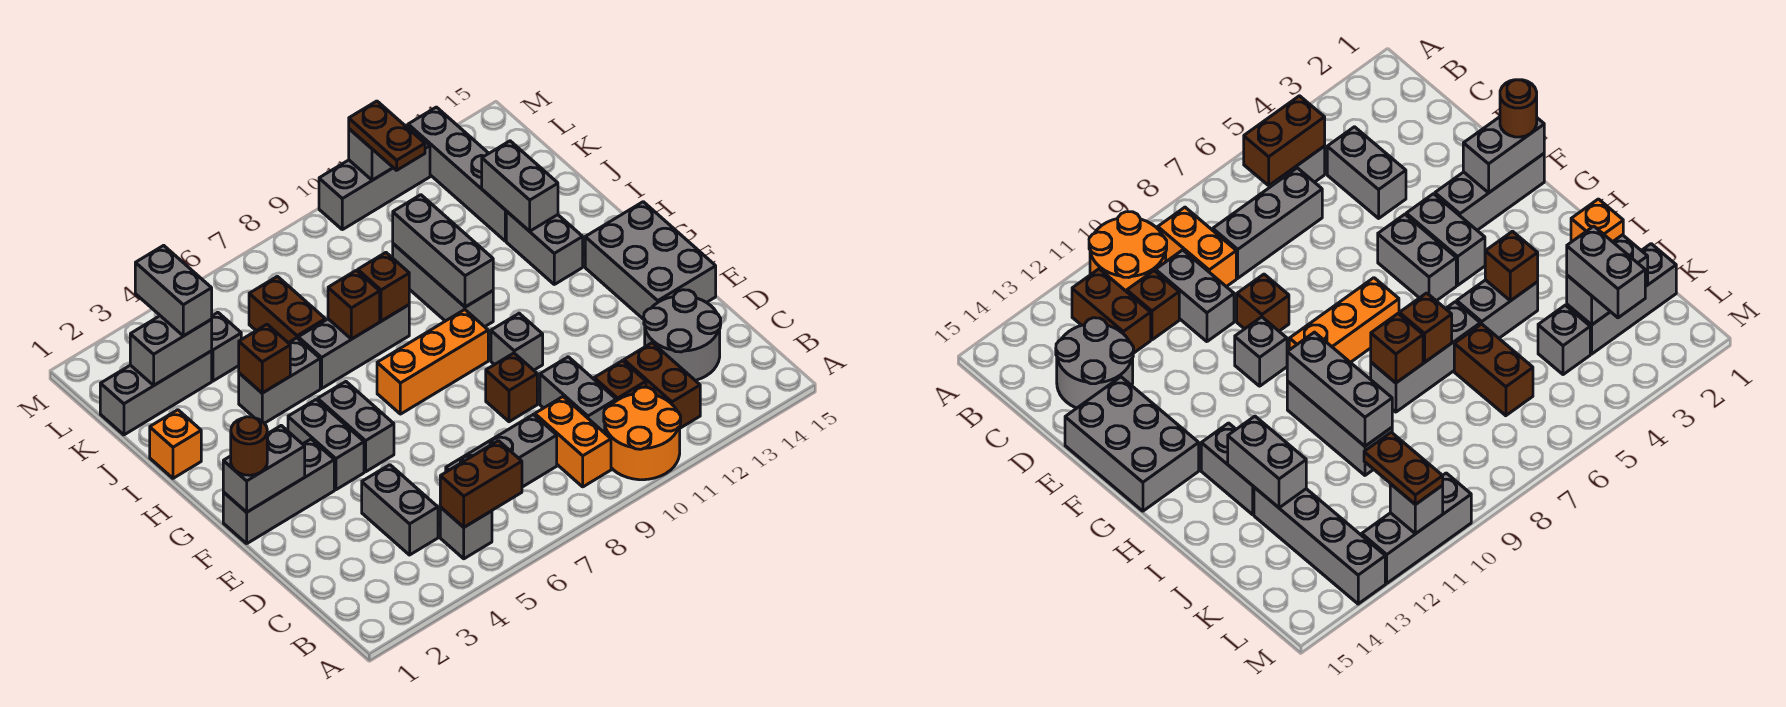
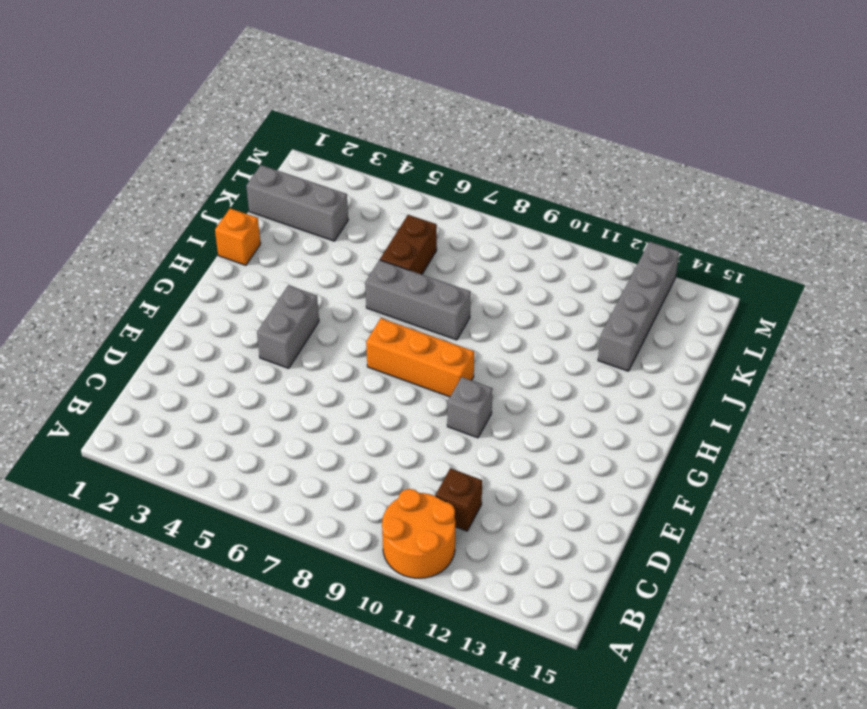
none -> grey brick B5 level 1
none -> orange brick B9:C9 level 1
none -> brown brick B12:C12 level 1
none -> grey brick C4:D4 level 1

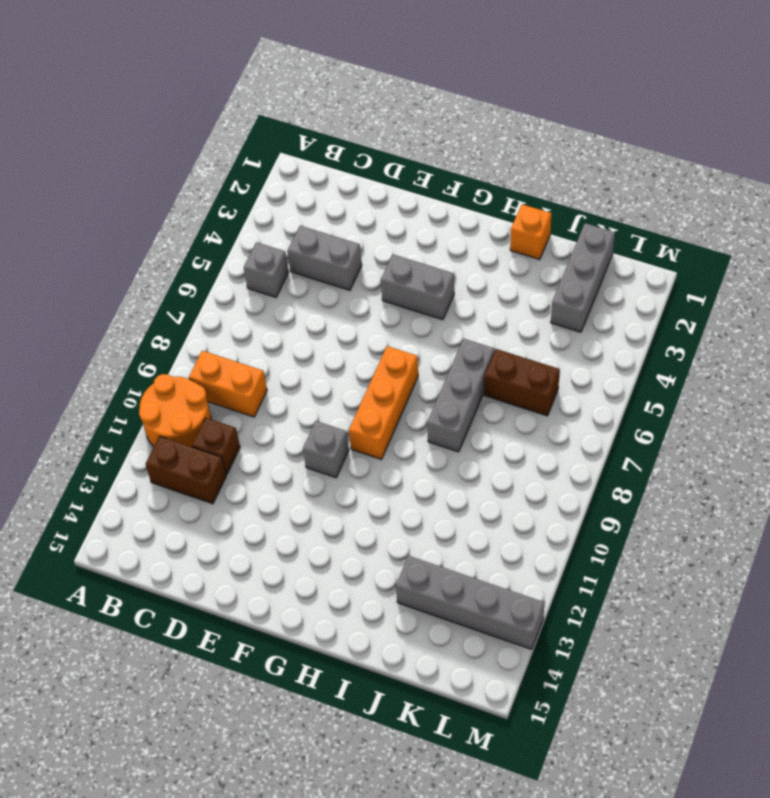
none -> grey brick C6:C8 level 1
none -> grey brick C10:D10 level 1
none -> grey round brick C13:D14 level 1
none -> brown brick E9 level 1

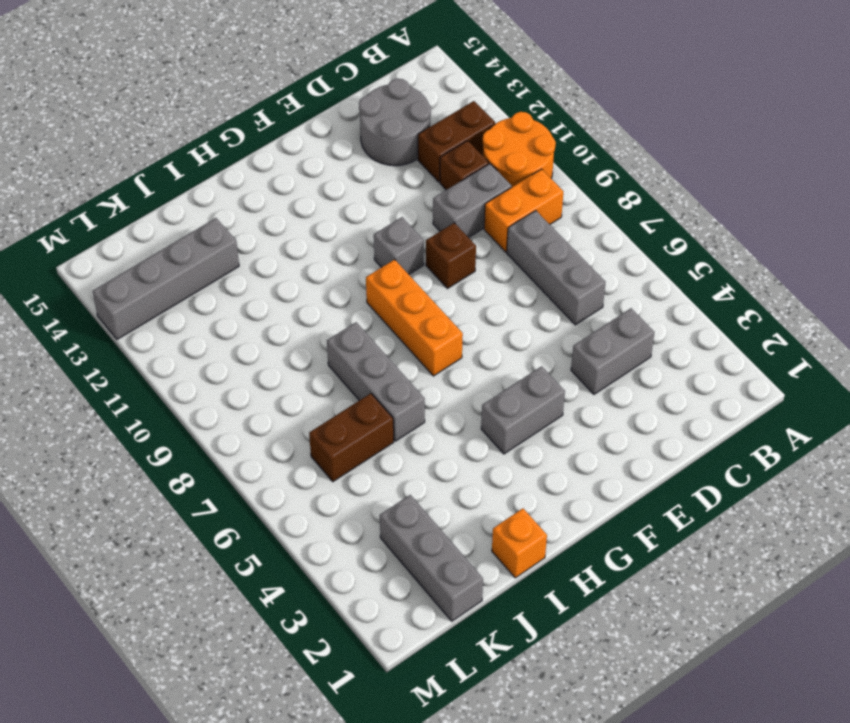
none -> grey brick B5 level 1
none -> grey brick E14:G15 level 1
none -> grey brick F1:F3 level 1
none -> grey brick F5:G5 level 1

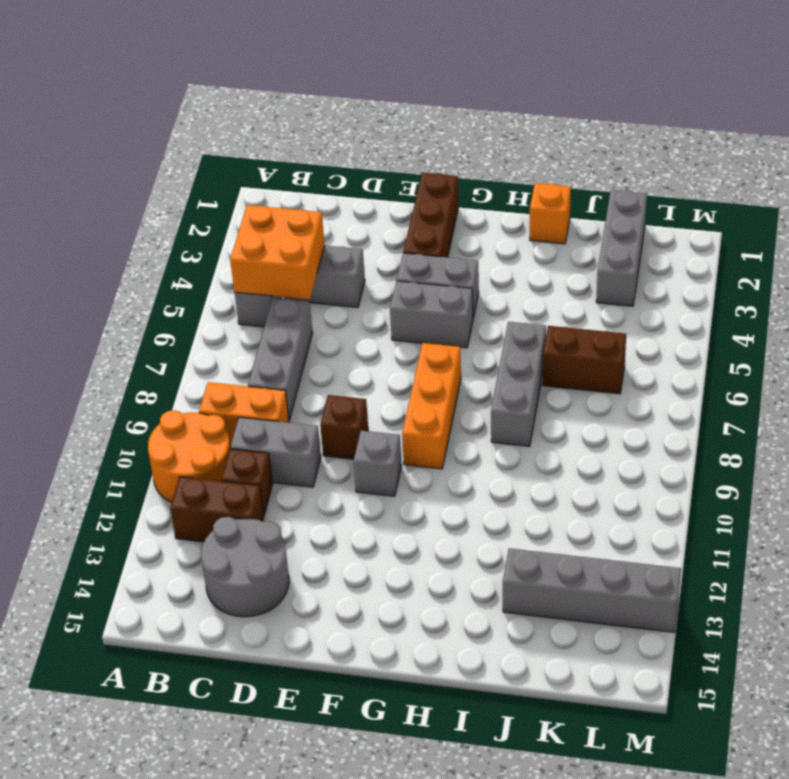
orange brick B4:C5 level 2 -> brown brick B5:B6 level 2
brown brick F1:F3 level 1 -> grey brick F1:F3 level 1
none -> grey brick E14:G15 level 1
none -> grey brick H10:J10 level 1
none -> grey brick H13:I13 level 1
none -> grey brick I4:I5 level 1

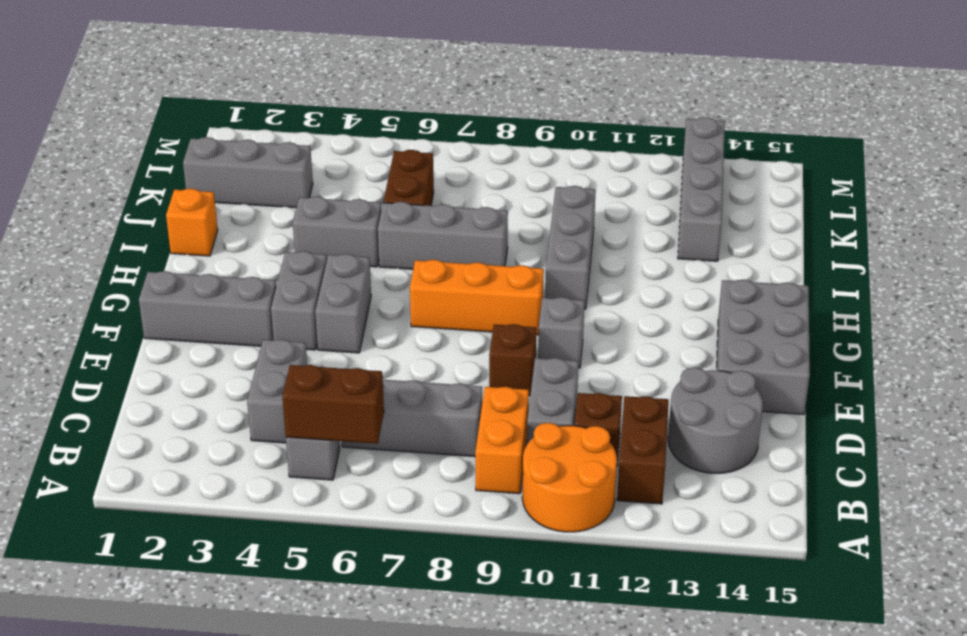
none -> grey brick H13:I13 level 1
none -> grey brick K4 level 1
none -> grey brick M10:M12 level 1
none -> grey brick F1:F2 level 2

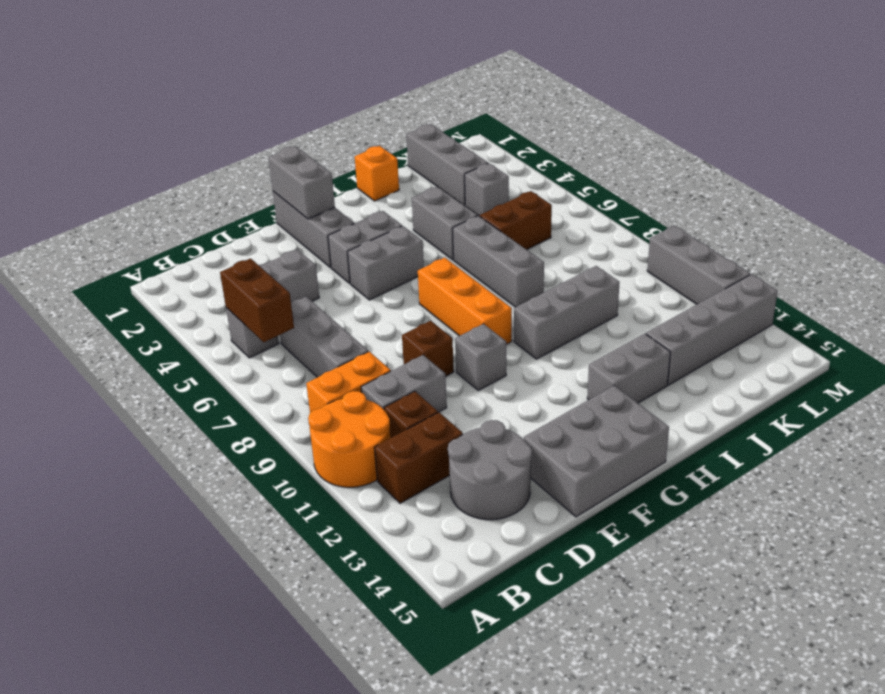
none -> grey brick H10:J10 level 2
none -> brown brick I4 level 2
none -> brown brick I7 level 2
none -> brown brick I8 level 2

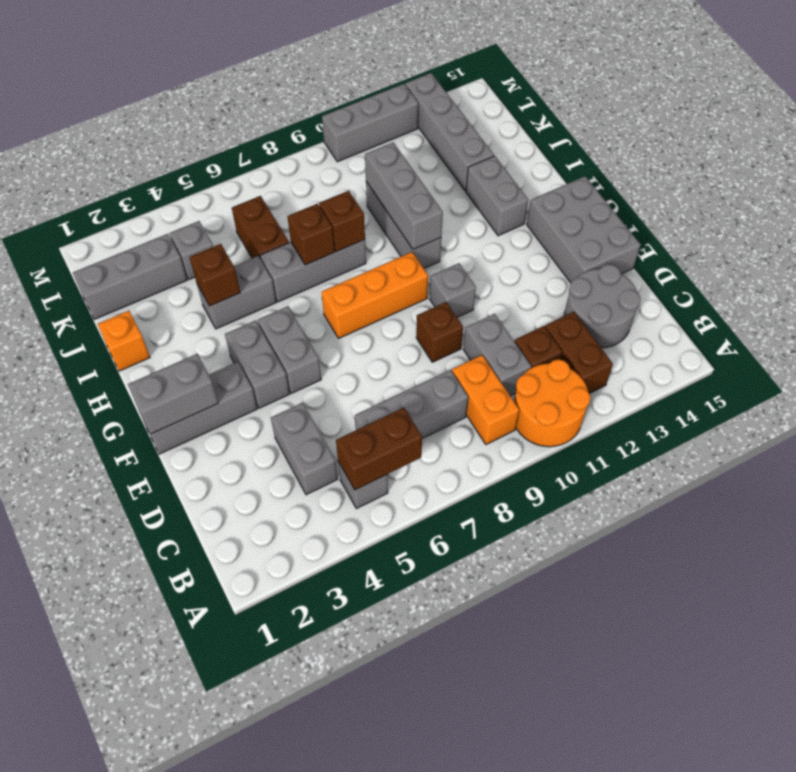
none -> grey brick I13:J13 level 2
none -> grey brick K2:K3 level 2
none -> grey brick M11 level 2
none -> brown round brick F1 level 3

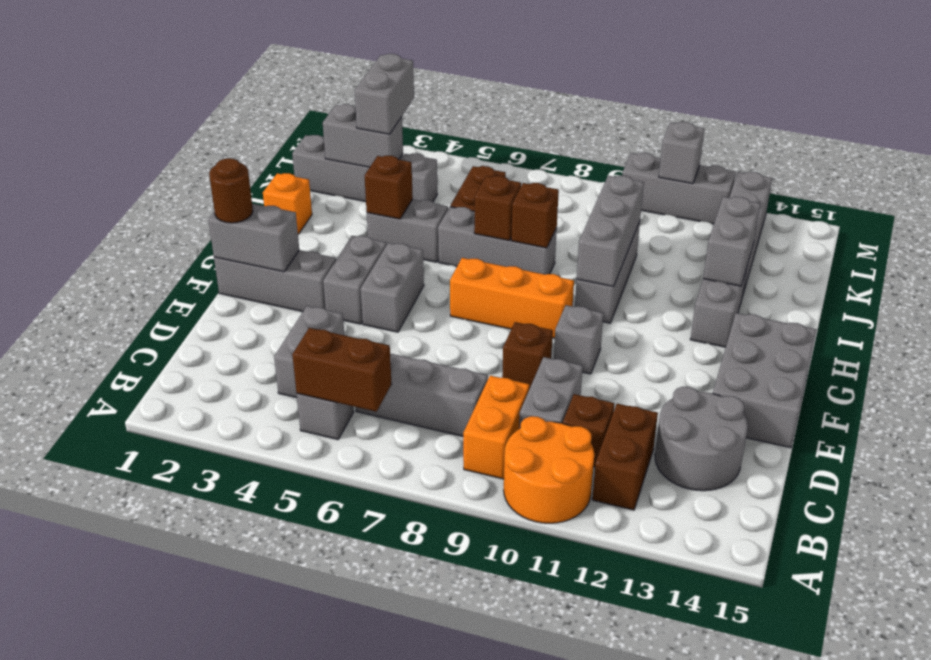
none -> brown plate L11:M11 level 3

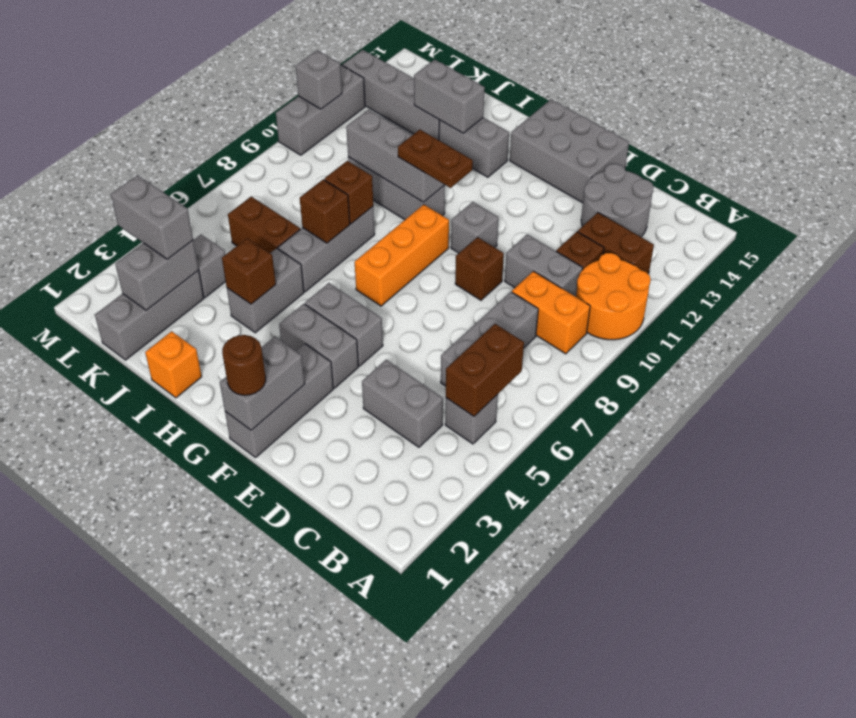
brown plate G10:H10 level 3 -> brown plate L11:M11 level 3

